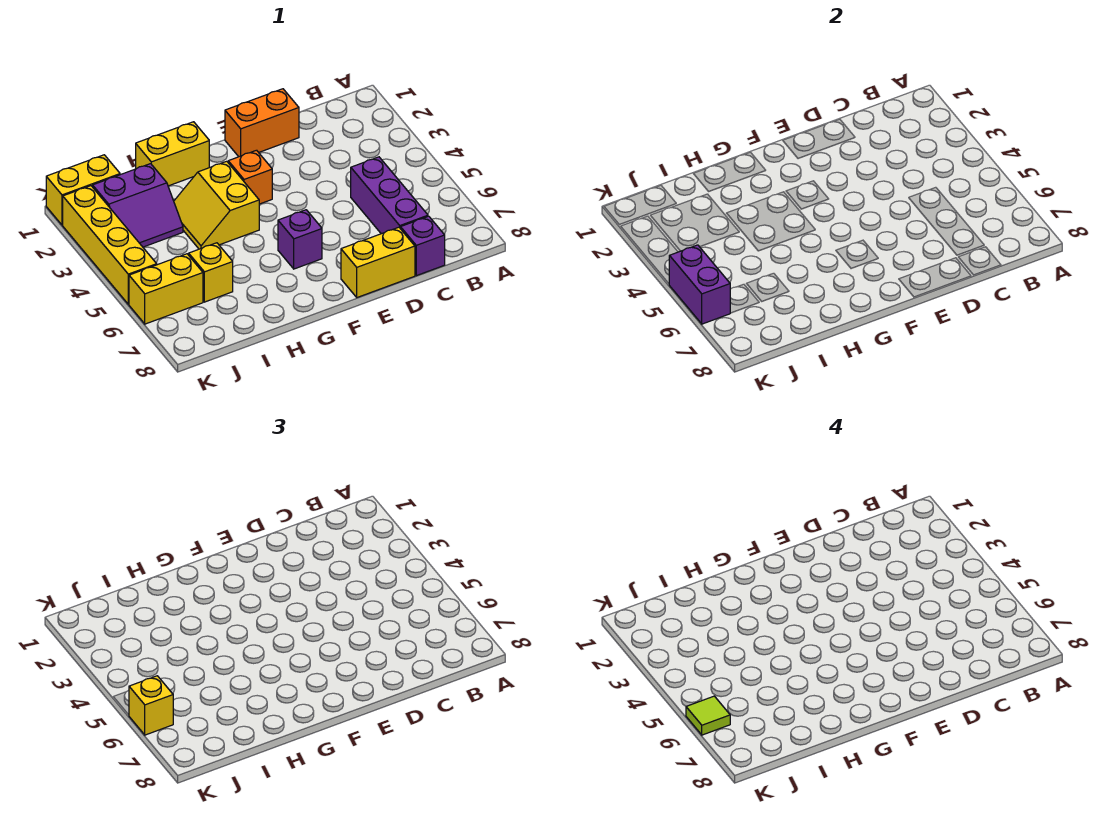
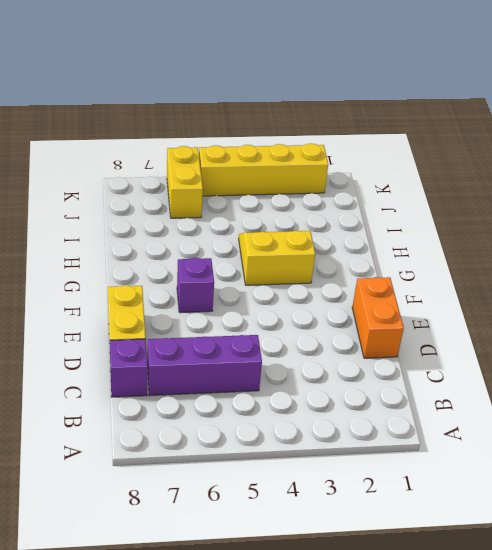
none -> orange brick F3 level 1
none -> yellow brick G1:H1 level 1
none -> purple slope I2:J3 level 1 top 2

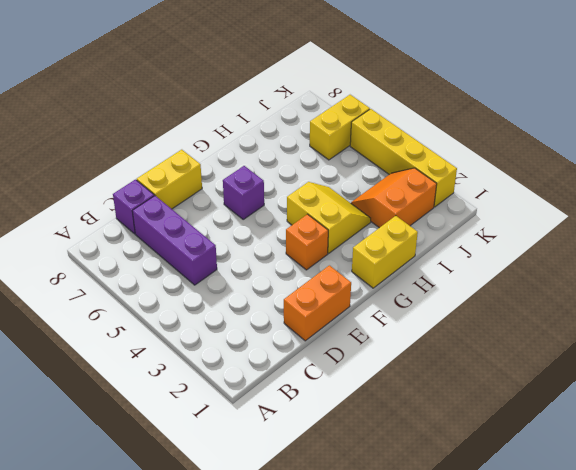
orange slope I2:J3 level 1 top 2 -> purple slope I2:J3 level 1 top 2
none -> yellow brick I6 level 1
none -> yellow brick J1:K1 level 1
none -> purple brick K5:K6 level 2

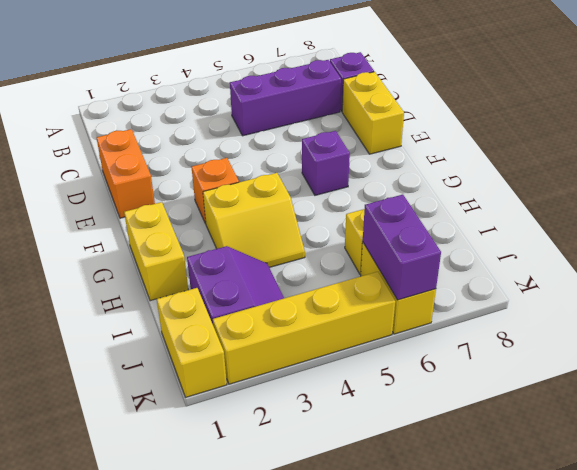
purple brick J6:K6 level 2 -> purple brick K5:K6 level 2
none -> yellow brick K6 level 3
none -> lime tile K6 level 4

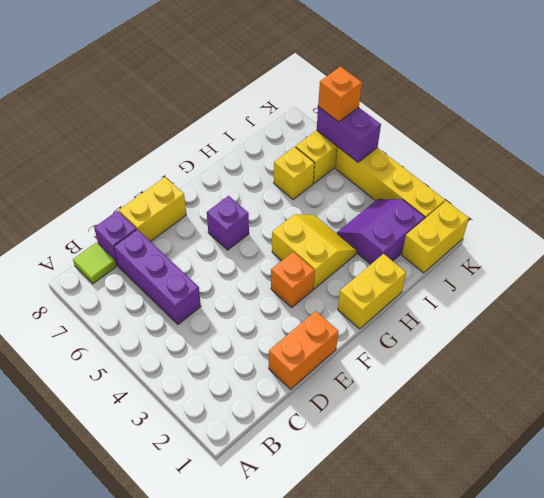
lime tile B8 level 1 -> lime tile K6 level 4
orange brick K6 level 3 -> yellow brick K6 level 3

